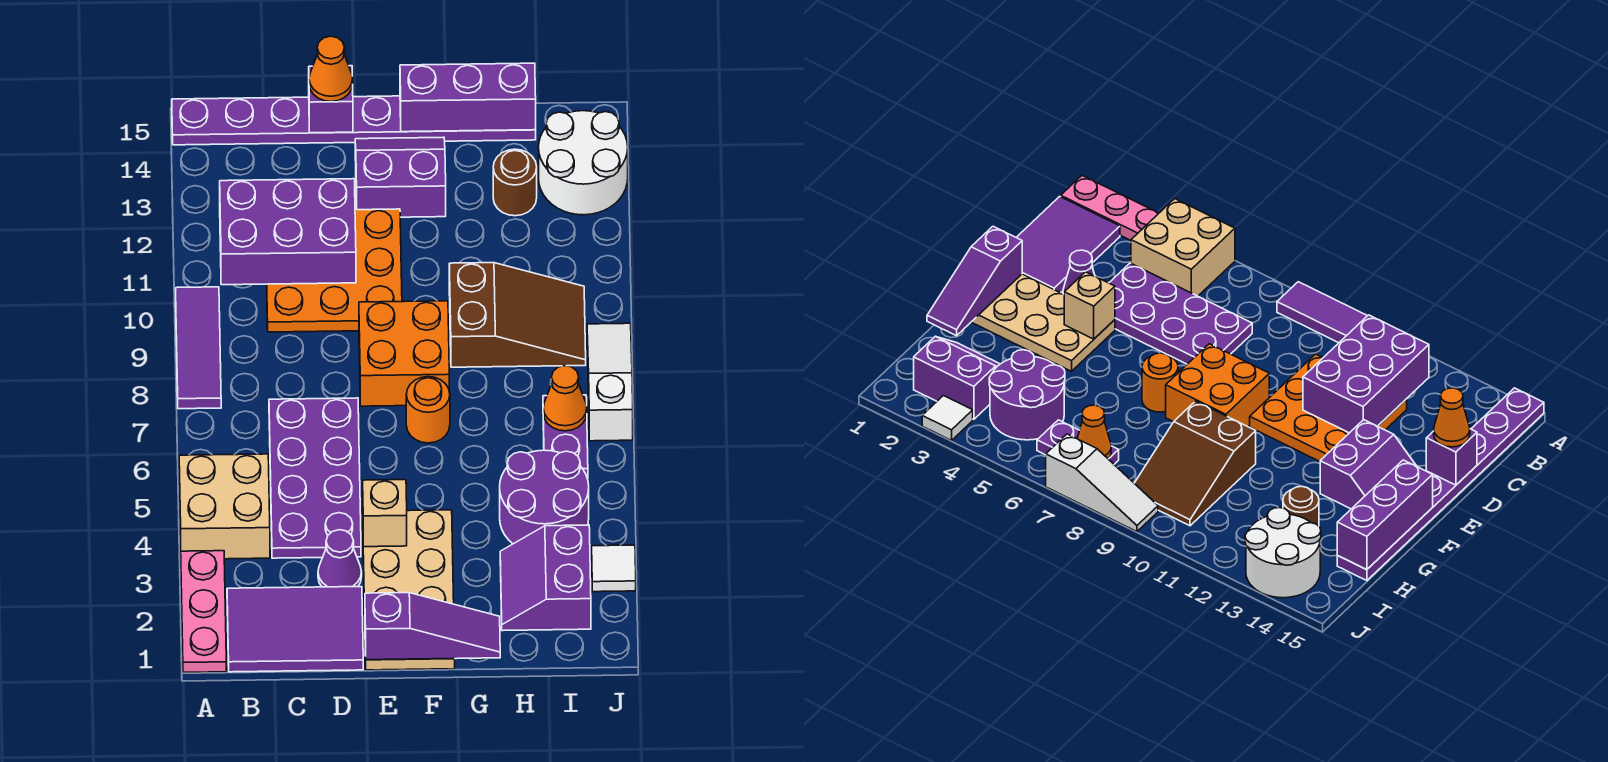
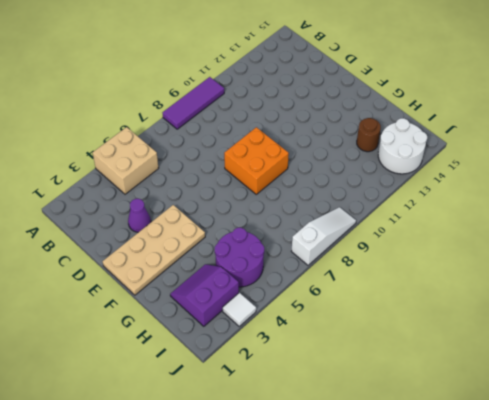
none -> pink plate A1:A3 level 1
none -> purple plate A15:H15 level 1
none -> purple tile B1:D2 level 1

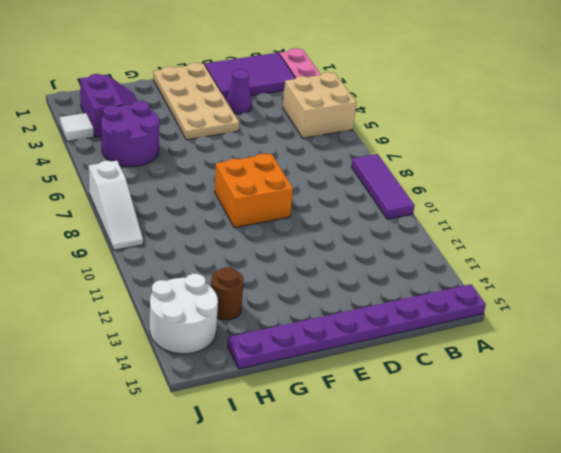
none -> purple plate C4:D7 level 1
none -> orange plate C10:E12 level 1
none -> purple slope E13:F14 level 1 top 13

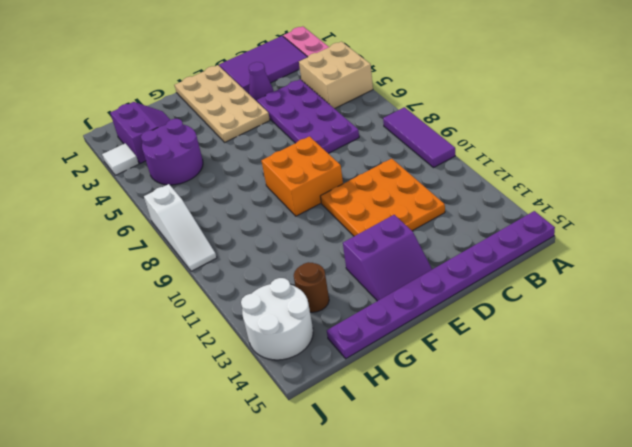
none -> orange round brick F7 level 1
none -> brown slope G9:I10 level 1 top G
none -> purple plate I6:I7 level 1

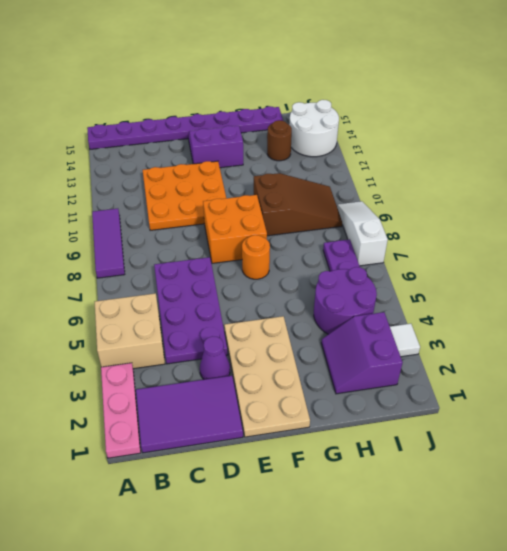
none -> purple brick B11:D12 level 2
none -> purple brick D15 level 2
none -> purple slope E1:G1 level 2 top E

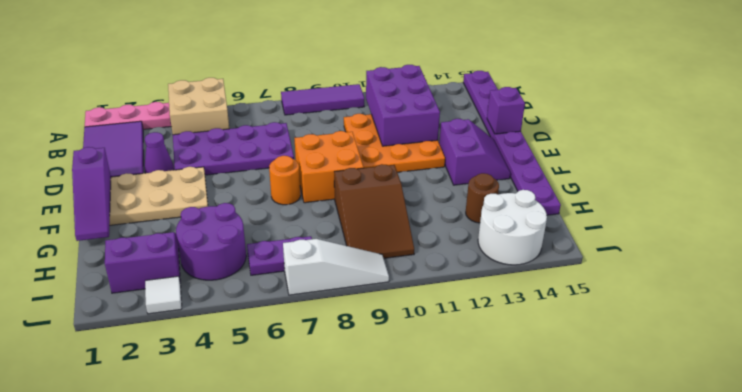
none -> tan brick E4 level 2
none -> purple brick F15:H15 level 2
none -> orange cone I7 level 2

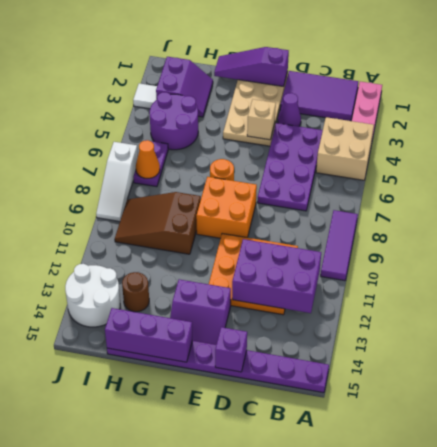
none -> orange cone D15 level 3

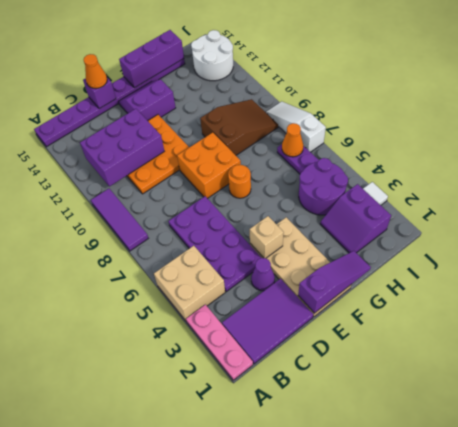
none -> brown round brick H13 level 1

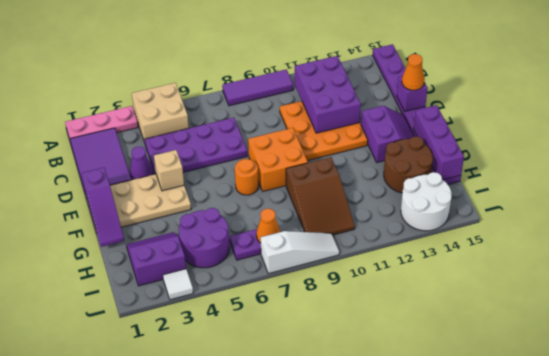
brown round brick G13:H14 level 1 -> brown round brick H13 level 1

